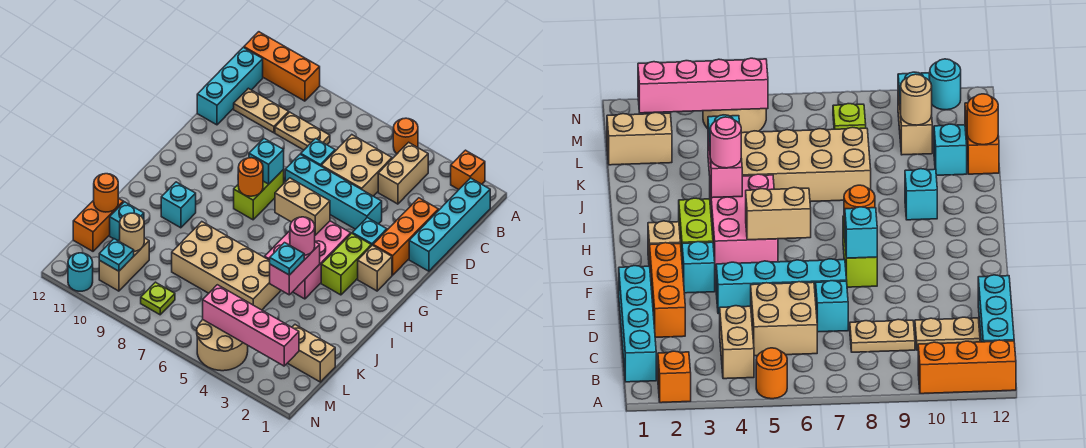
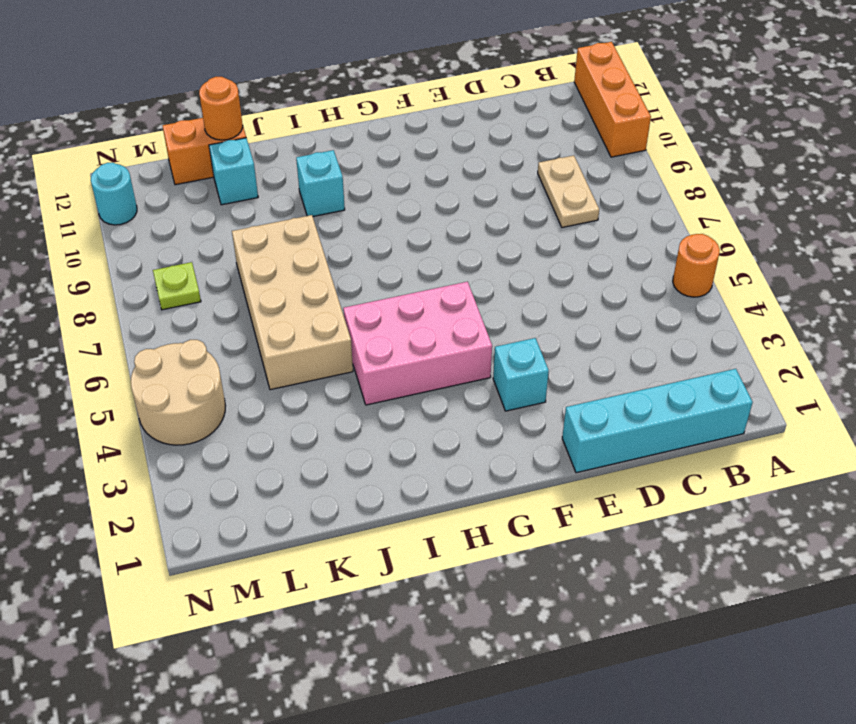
none -> orange brick A2 level 1
none -> tan brick B4:C4 level 1
none -> cyan brick B12:D12 level 1
none -> tan brick C5:D6 level 1

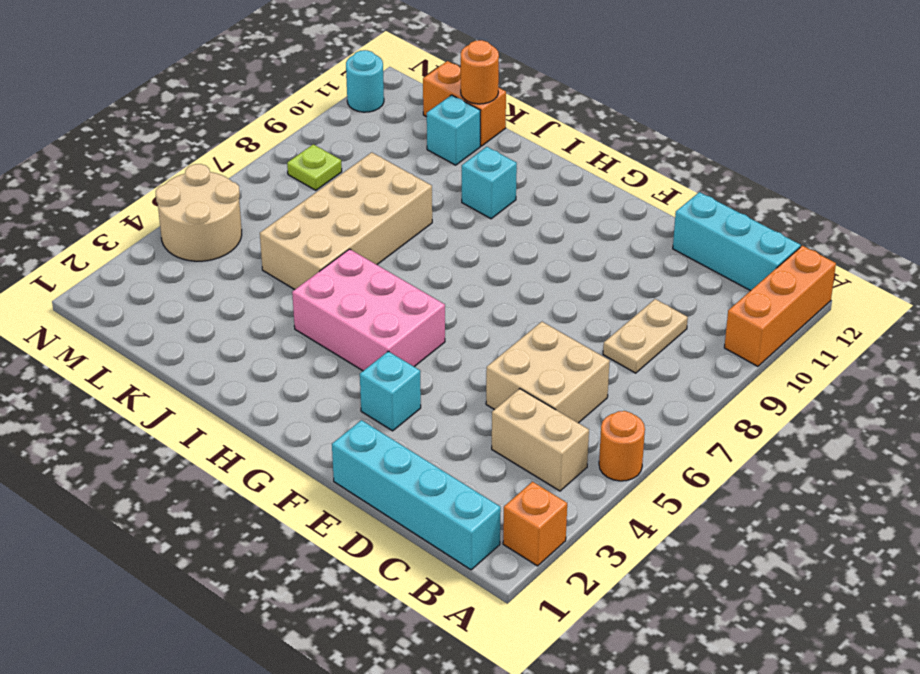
none -> tan plate C10:C11 level 1
none -> orange brick D2:F2 level 1
none -> cyan brick D7 level 1
none -> cyan brick E4:E7 level 1

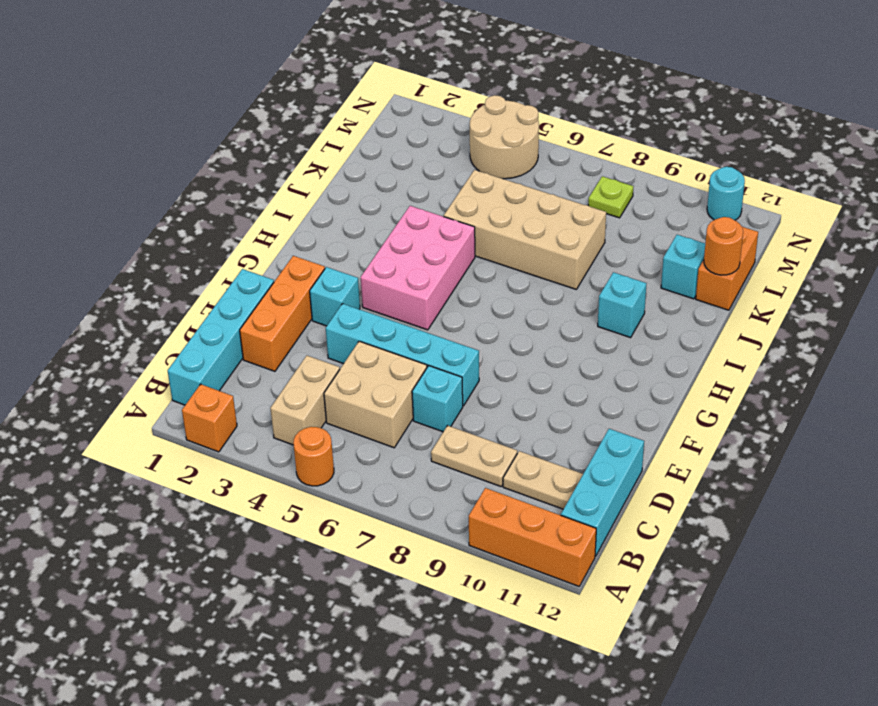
none -> lime brick F8:G8 level 1
none -> tan brick G2 level 1
none -> lime brick G3:H3 level 1
none -> tan brick L1:L2 level 1

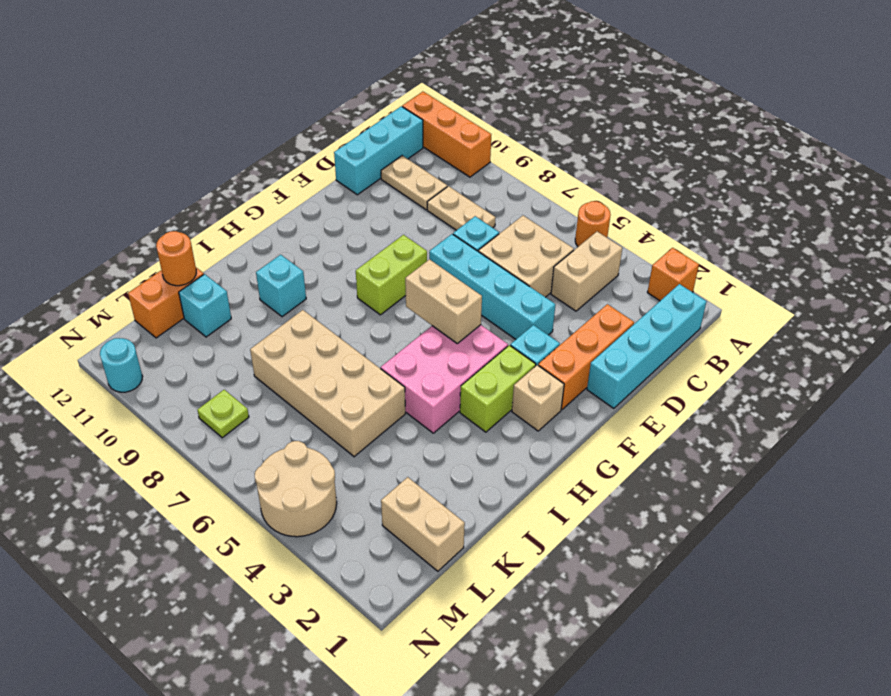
none -> tan brick L10:M10 level 1
none -> cyan brick F8 level 2
none -> orange round brick G8 level 2
none -> pink brick I4:J4 level 2

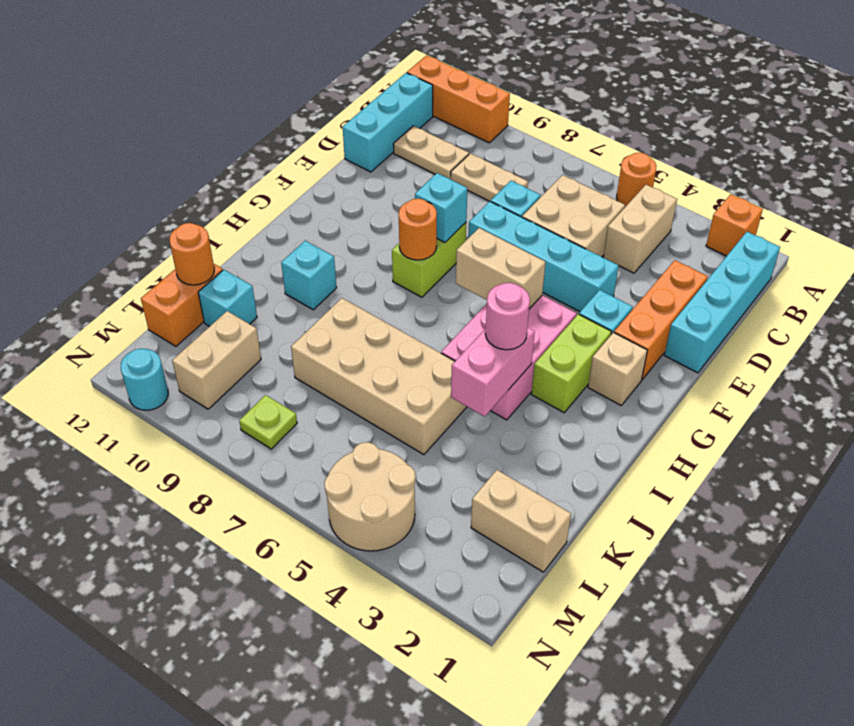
none -> tan round brick L10 level 2
none -> pink brick M2:M5 level 2
none -> cyan plate M10 level 2
none -> cyan plate J4 level 3

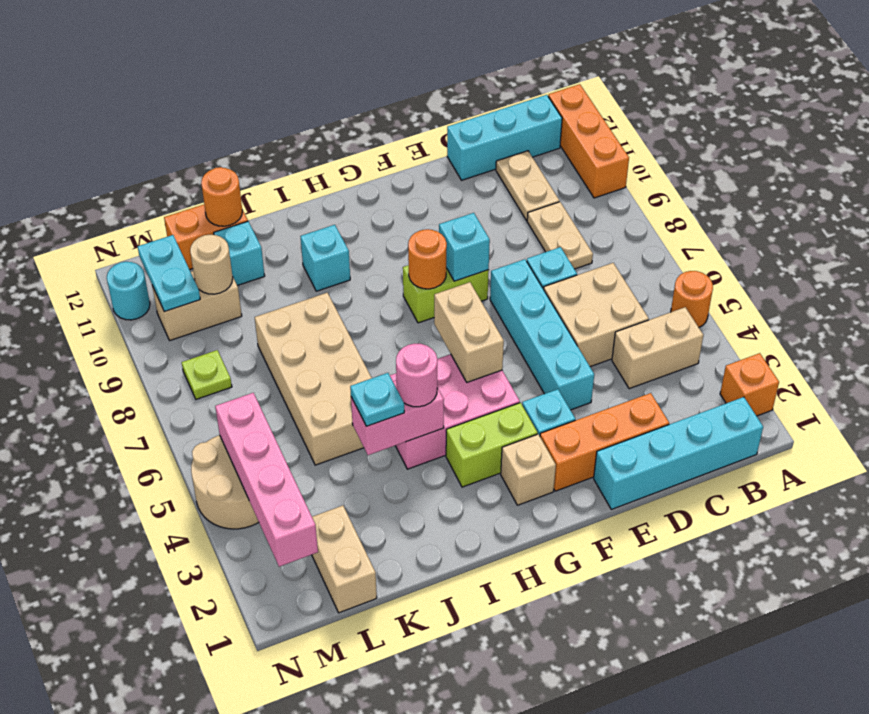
cyan plate M10:M11 level 2 -> cyan plate M10 level 2

